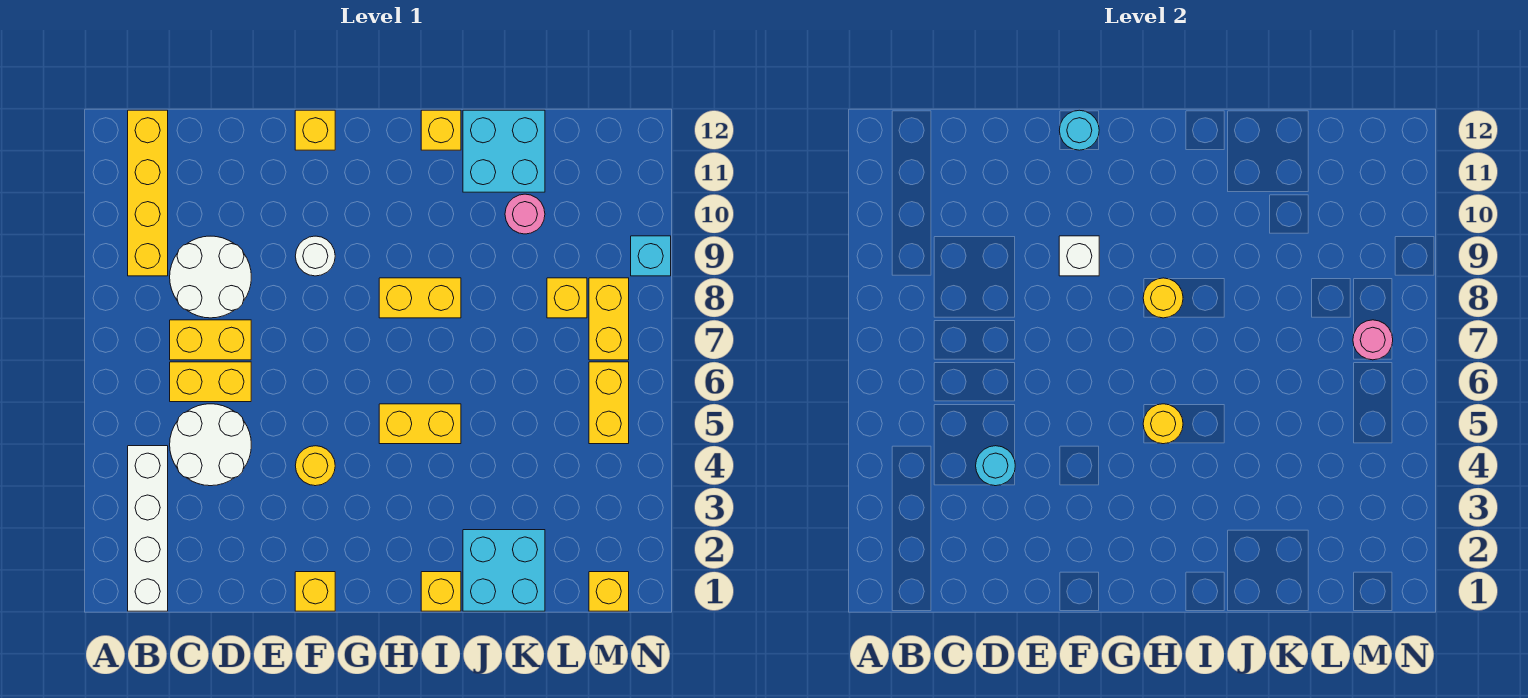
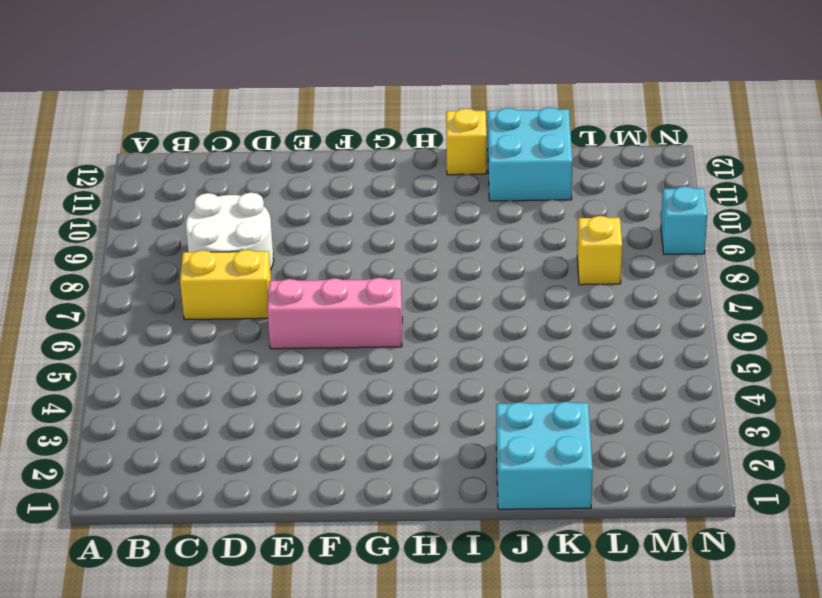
pink brick E6:G6 level 1 -> none
none -> white brick B1:B4 level 1
none -> yellow brick B9:B12 level 1
none -> white round brick C4:D5 level 1

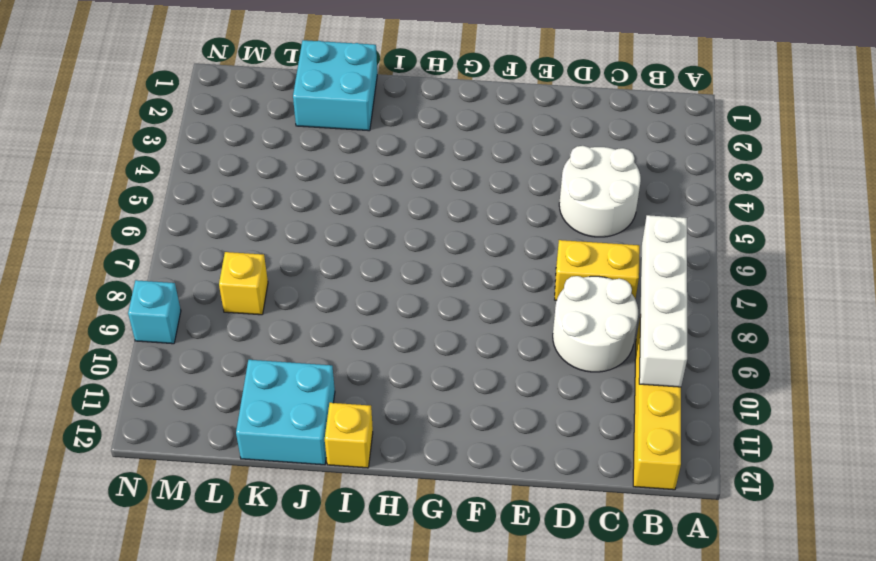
white brick B7:B10 level 2 -> white brick B1:B4 level 1
none -> yellow brick C6:D6 level 1
none -> yellow brick F1 level 1
none -> yellow round brick F4 level 1

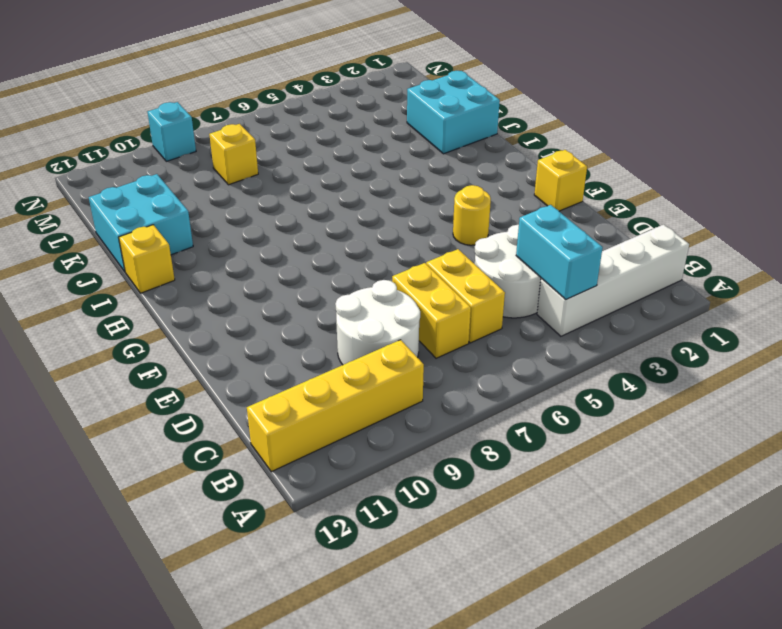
cyan brick B4:C4 level 2 -> none
none -> white round brick F9 level 1
none -> yellow brick F12 level 1
none -> yellow brick H5:I5 level 1

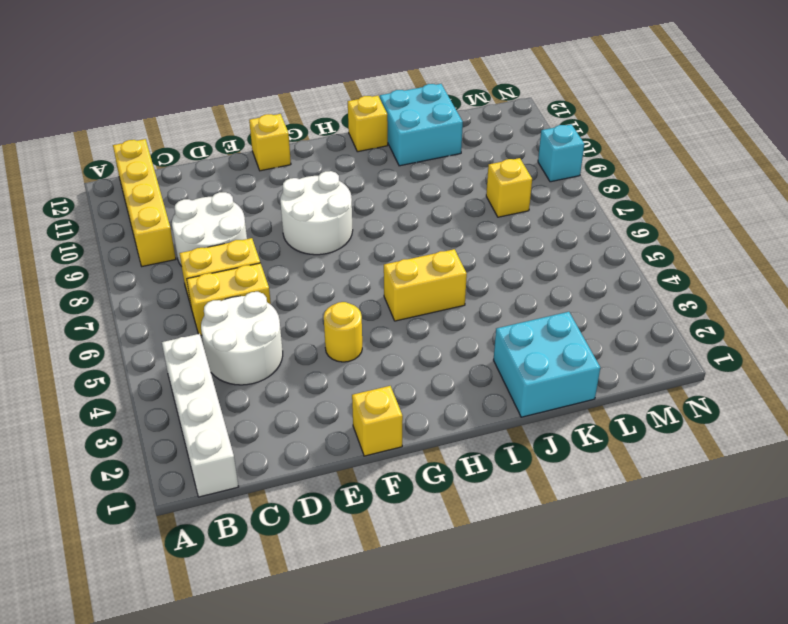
white round brick F8:G9 level 1 -> white round brick F9 level 1
none -> yellow brick H8:I8 level 1
none -> yellow brick I1 level 1
none -> pink round brick K10 level 1

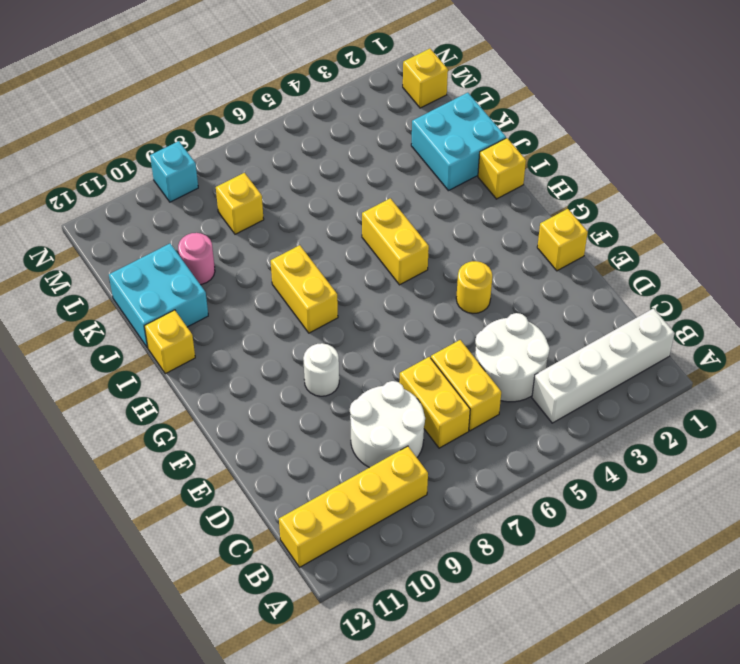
none -> yellow brick F12 level 1
none -> yellow brick M5:M6 level 1
none -> yellow brick M7:M8 level 1

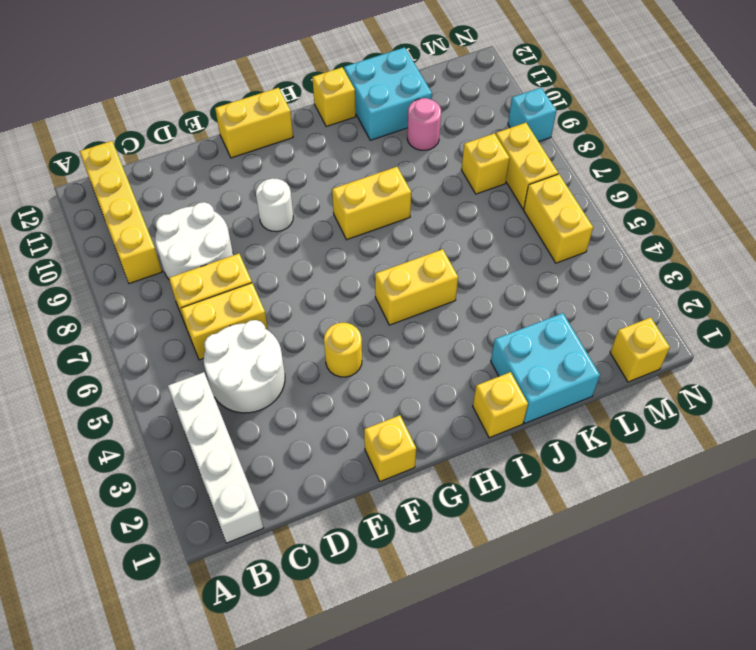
yellow brick F12:G12 level 1 -> yellow brick F12 level 1
none -> cyan round brick D4 level 2
none -> white brick F9 level 2
none -> cyan round brick F12 level 2

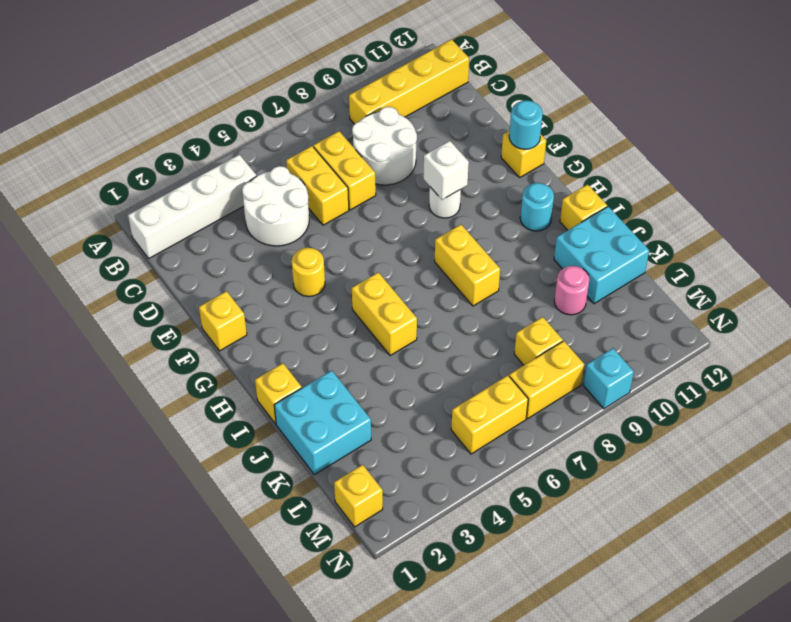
cyan round brick H11 level 1 -> cyan round brick D4 level 2
none -> yellow round brick H5 level 2
none -> yellow round brick H8 level 2
none -> pink round brick M7 level 2

